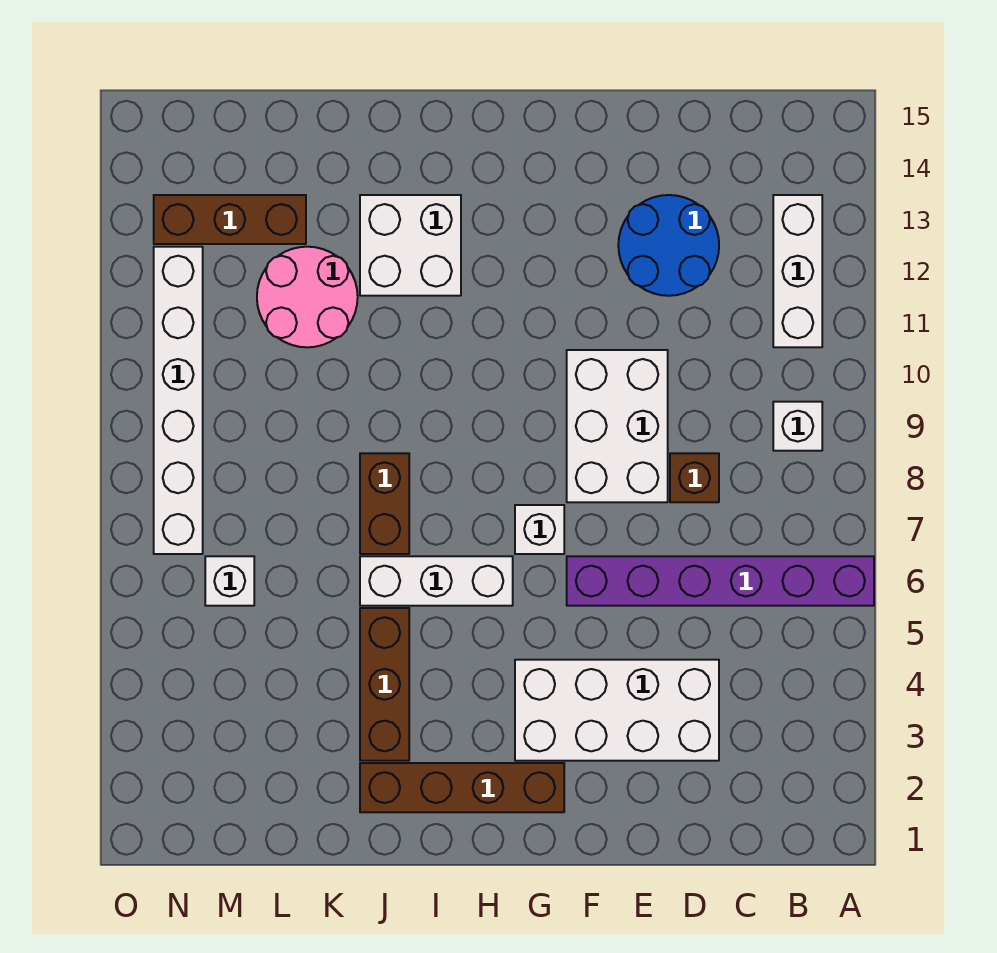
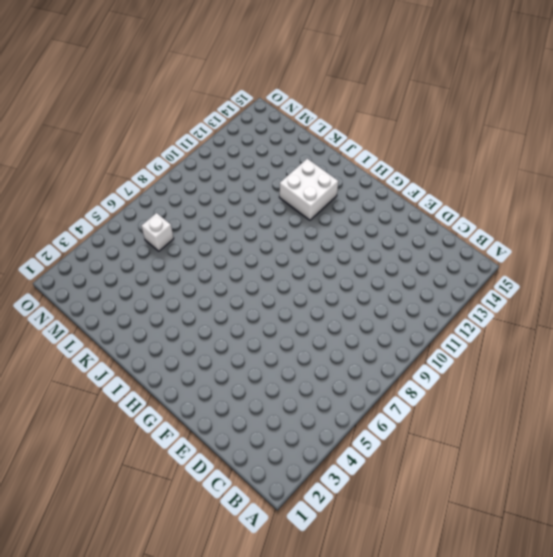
none -> purple brick A6:F6 level 1
none -> white brick B9 level 1
none -> white brick B11:B13 level 1

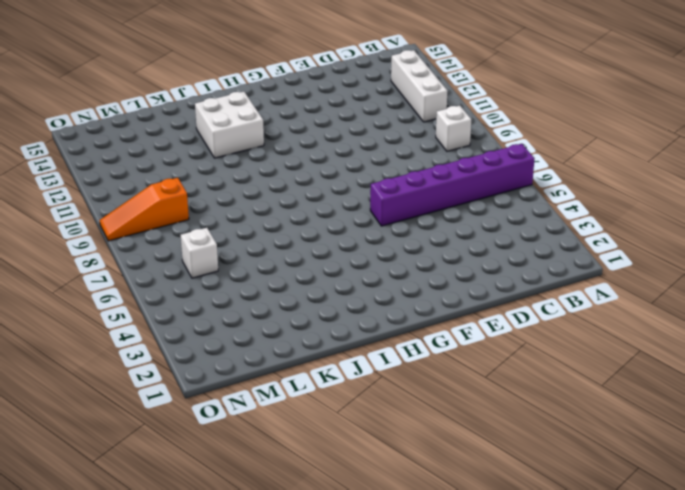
orange slope M9:O9 level 1 top M -> white brick N7:N12 level 1
none -> white brick D3:G4 level 1
none -> brown brick D8 level 1
none -> blue round brick D12:E13 level 1

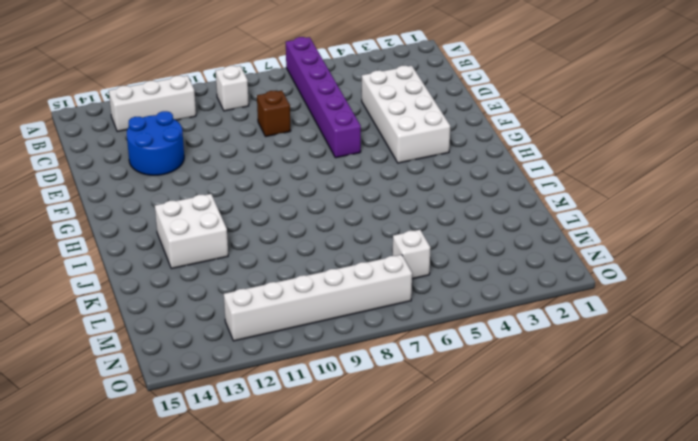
none -> white brick E8:F10 level 1
none -> brown brick G2:J2 level 1
none -> white brick G7 level 1

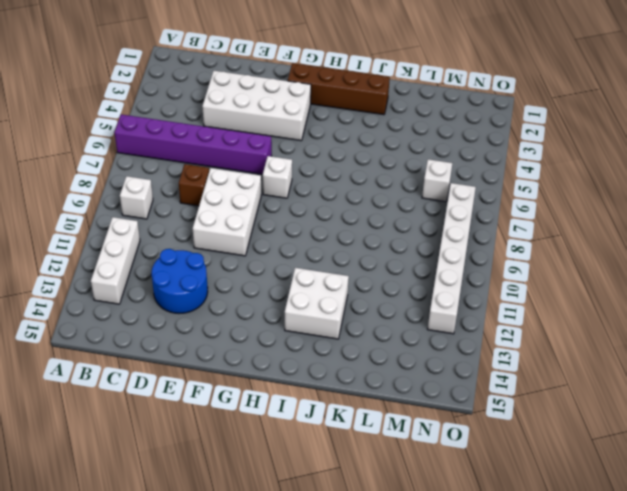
none -> white brick H6:J6 level 1
none -> brown brick J3:J5 level 1
none -> brown brick J7:J8 level 1

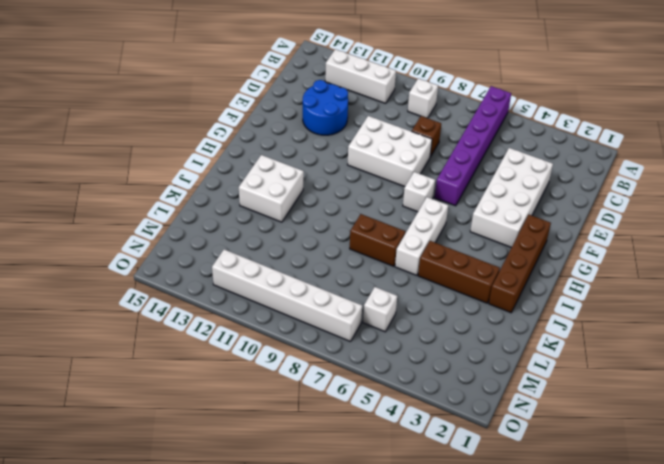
none -> pink round brick K11:L12 level 1
none -> brown brick L13:N13 level 1

